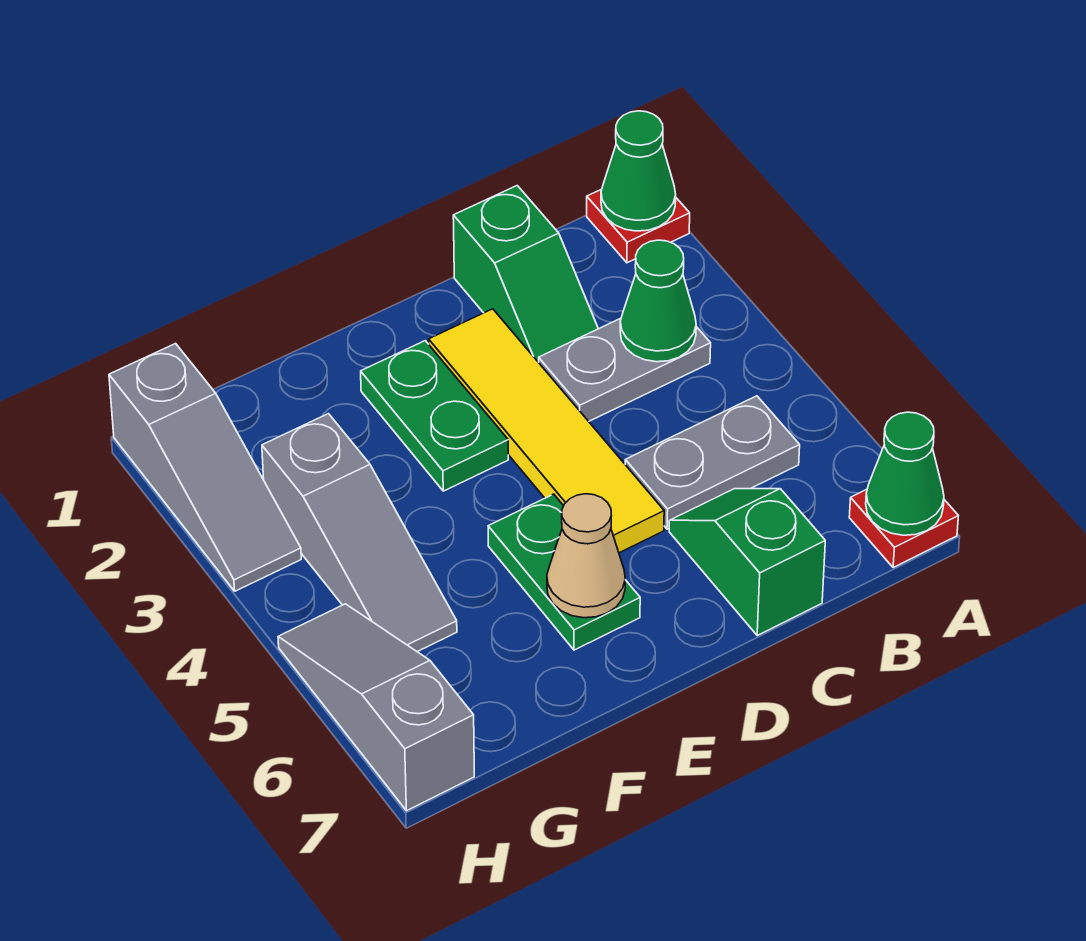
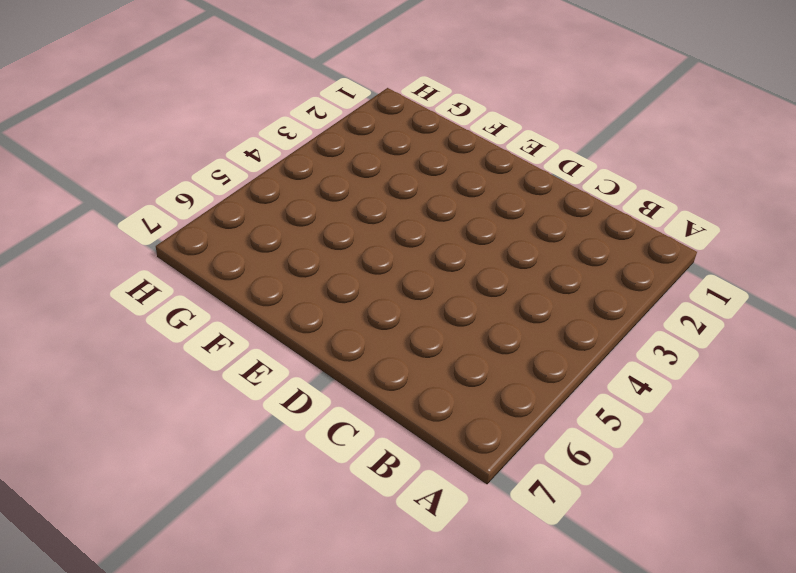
none -> red plate A1 level 1
none -> red plate A7 level 1
none -> grey plate B3:C3 level 1

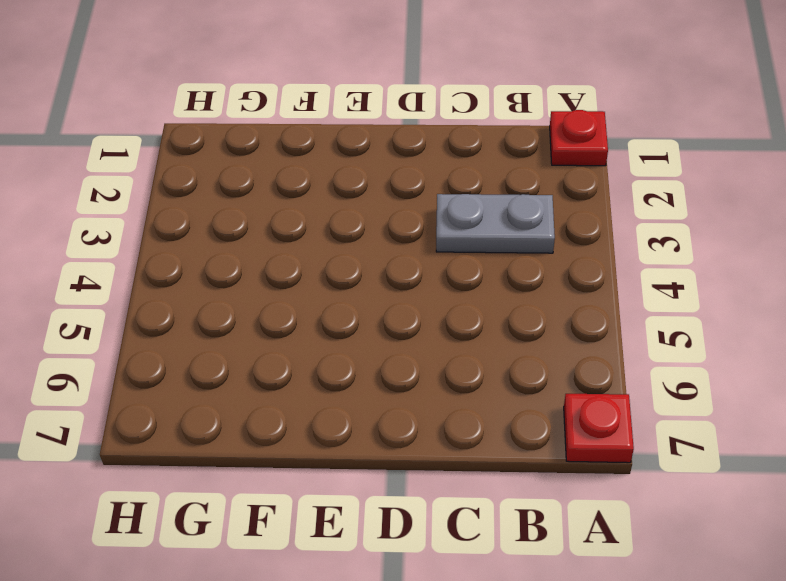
none -> grey plate B5:C5 level 1
none -> green slope C1:C2 level 1 top 1
none -> green slope C6:C7 level 1 top 7

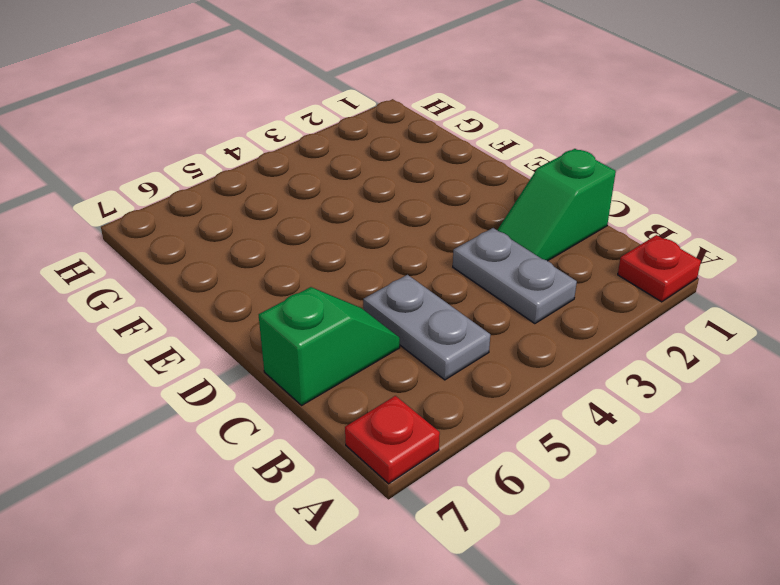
none -> yellow tile D2:D5 level 1
none -> green plate E2:E3 level 1
none -> green plate E5:E6 level 1

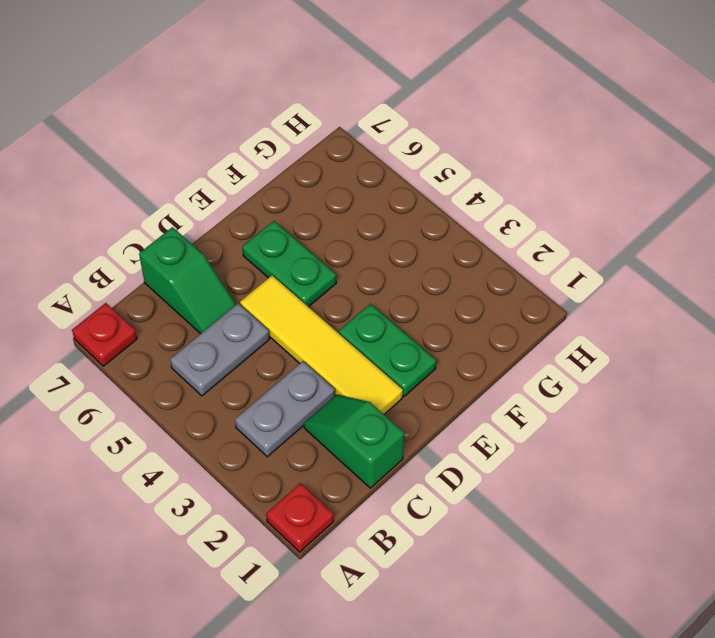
none -> grey slope G3:G5 level 1 top 3
none -> grey slope H1:H3 level 1 top 1
none -> grey slope H5:H7 level 1 top 7

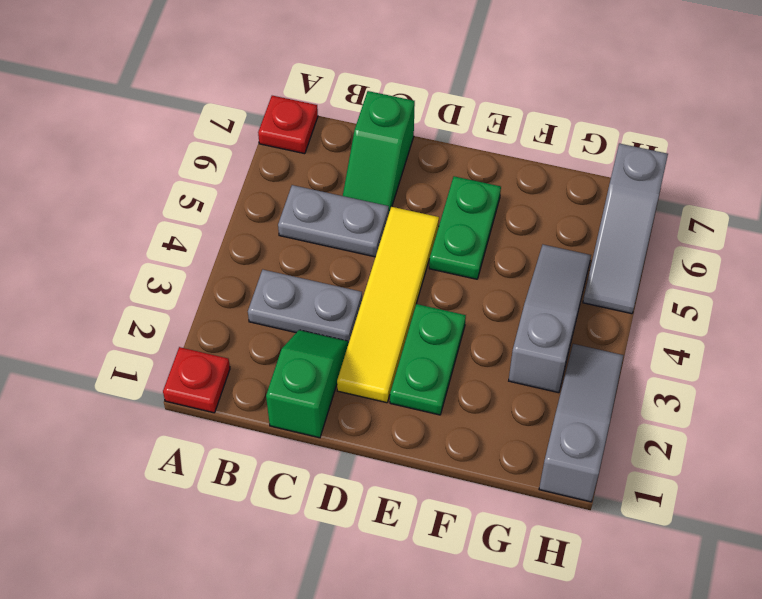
none -> green cone A1 level 2
none -> green cone A7 level 2
none -> green cone B3 level 2

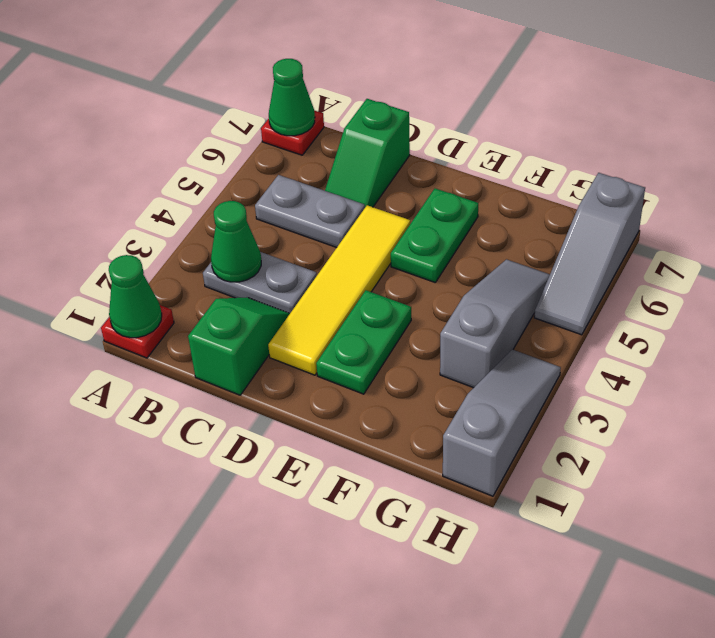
none -> tan cone E6 level 2

